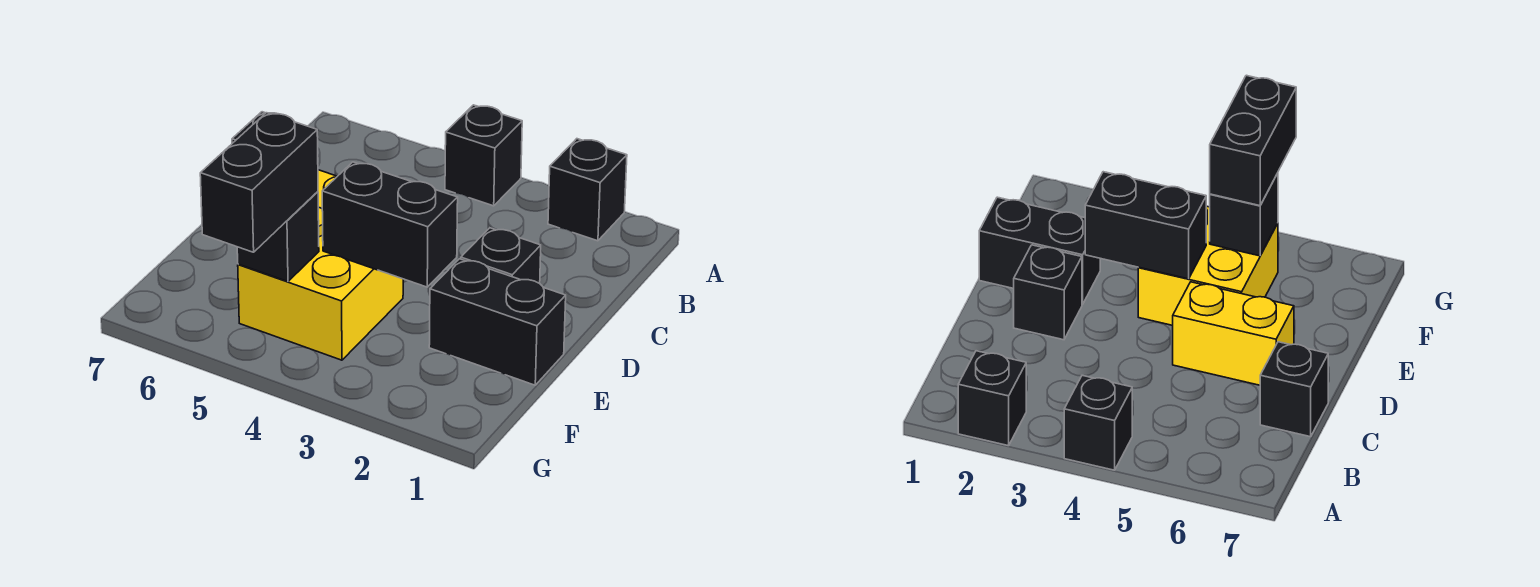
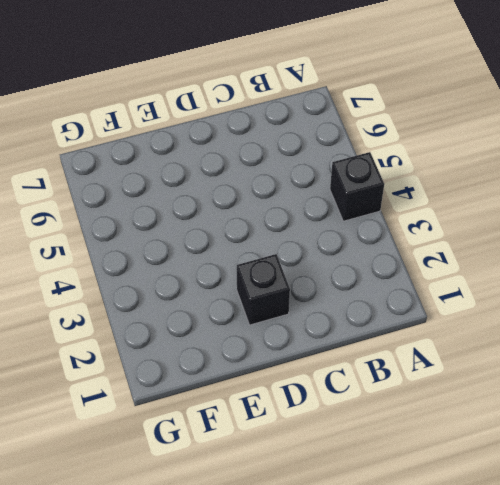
none -> black brick A2 level 1
none -> black brick C7 level 1

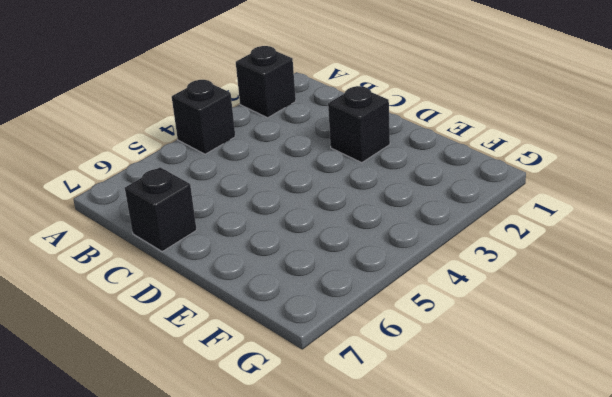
none -> yellow brick D5:D6 level 1
none -> black brick E1:E2 level 1

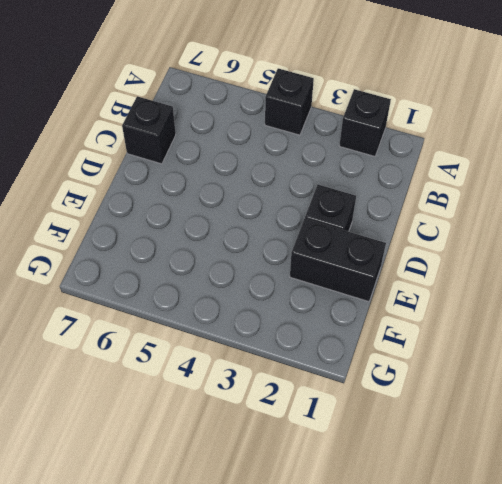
none -> yellow brick D5:D6 level 1
none -> yellow brick E4:F5 level 1

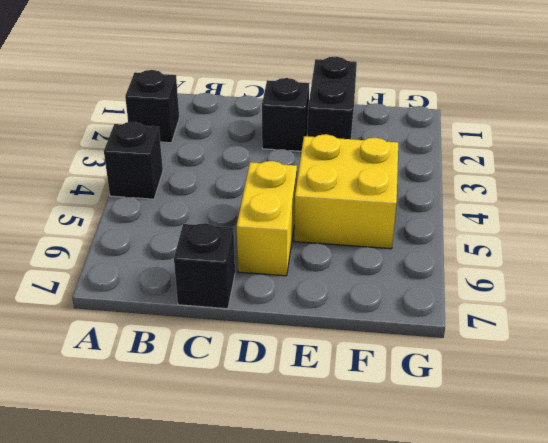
none -> black brick E3:E4 level 2
none -> black brick F5 level 2

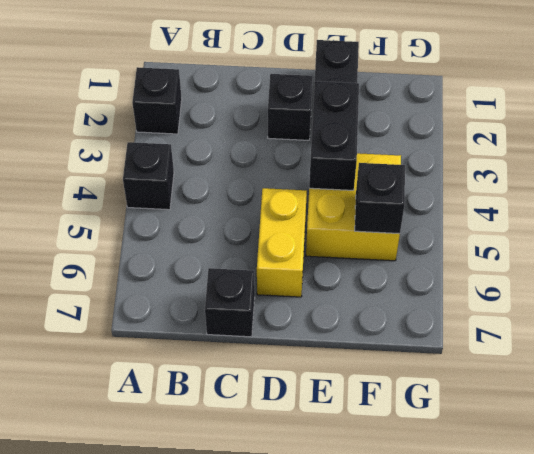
none -> black brick F5:G5 level 3

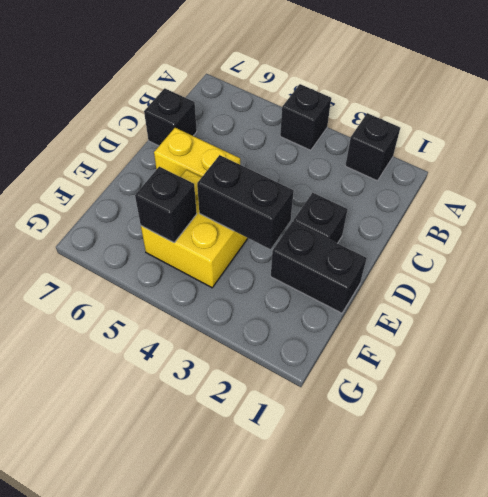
none -> black brick F5:G5 level 3

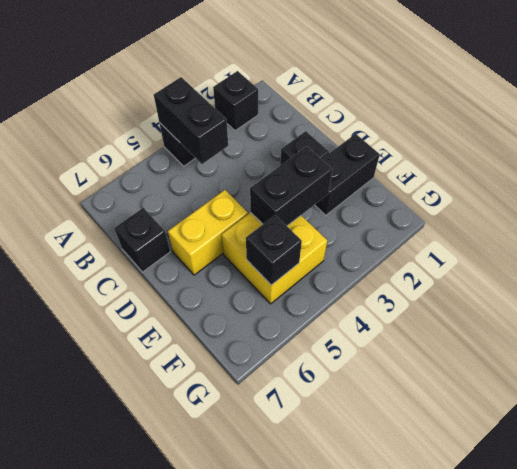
black brick A4:B4 level 2 -> black brick F5:G5 level 3

